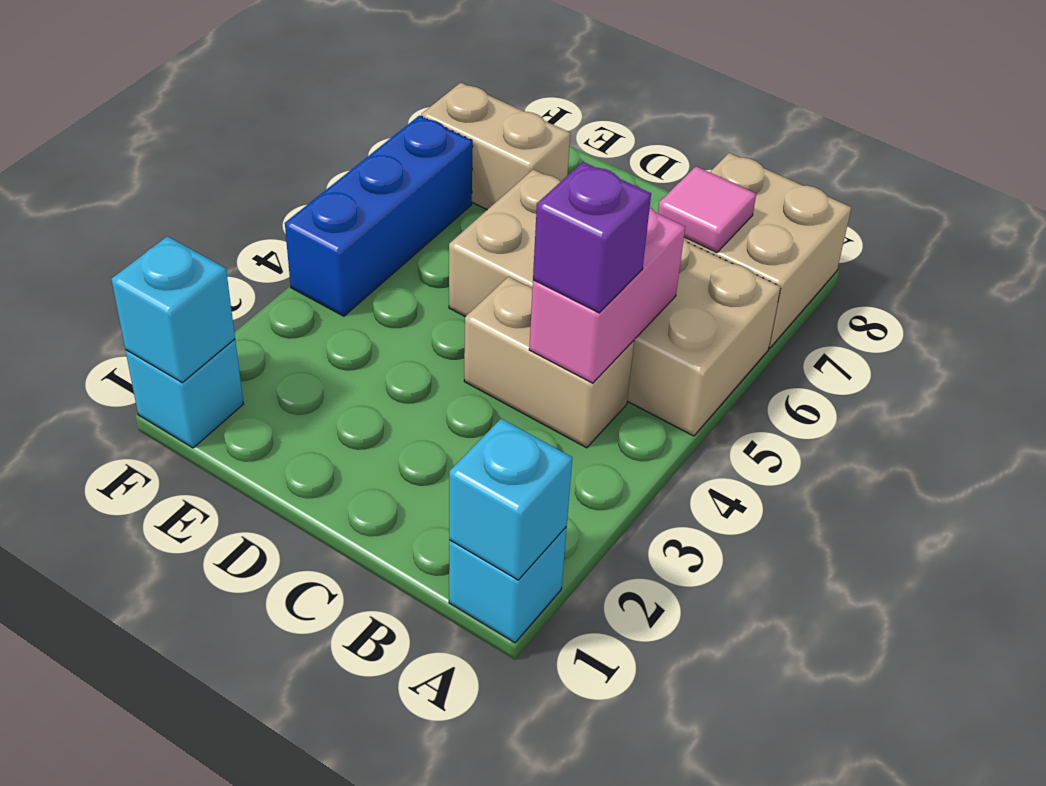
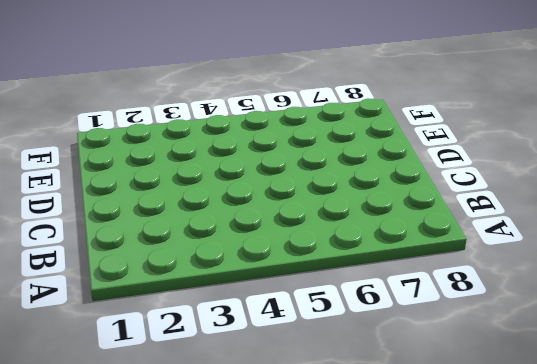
none -> cyan brick A1 level 1
none -> tan brick A5:D6 level 1
none -> tan brick A7:B8 level 1

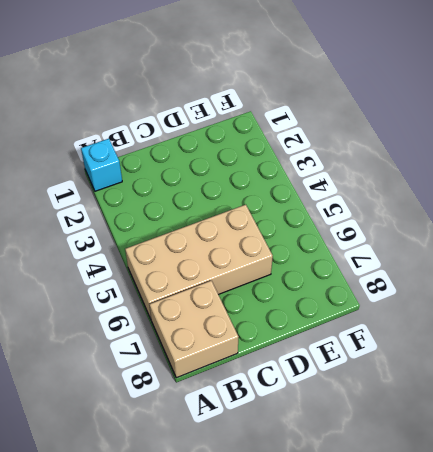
none -> tan brick B4:C4 level 1
none -> tan brick E7:F7 level 1
none -> cyan brick F1 level 1

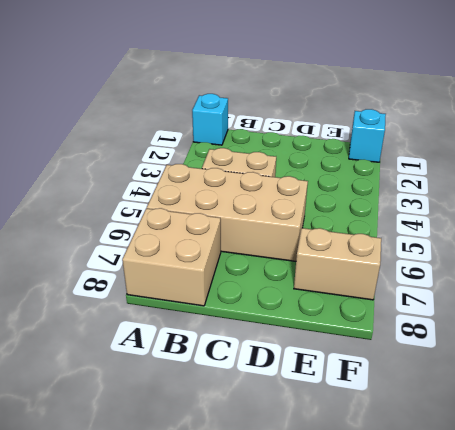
none -> blue brick F4:F6 level 1
none -> cyan brick A1 level 2
none -> pink brick B4:B5 level 2

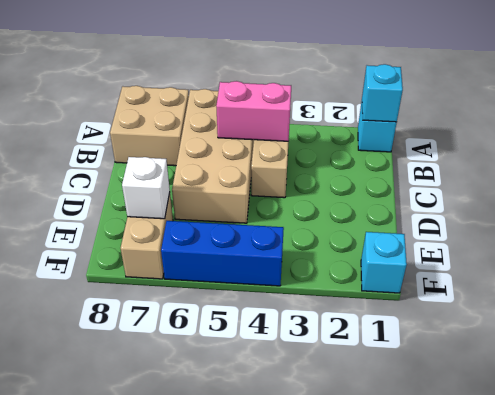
white brick E7 level 2 -> none
none -> pink tile B7 level 2
none -> cyan brick F1 level 2
none -> purple brick B4 level 3

